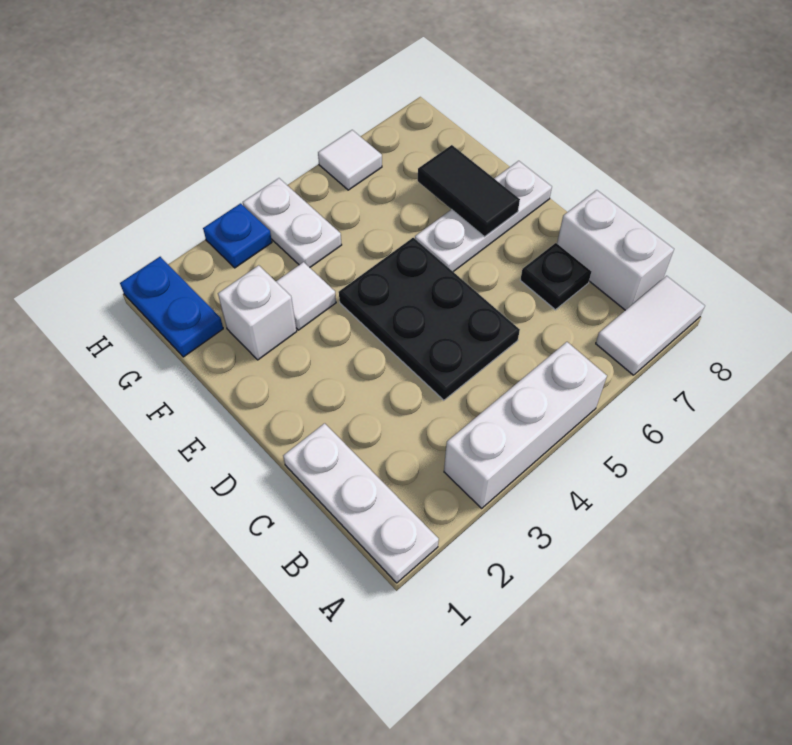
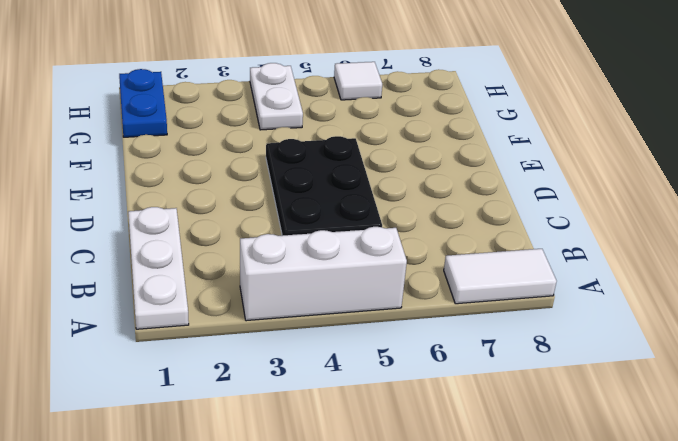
none -> white brick B8:C8 level 1
none -> black plate C7 level 1
none -> white plate E6:E8 level 1

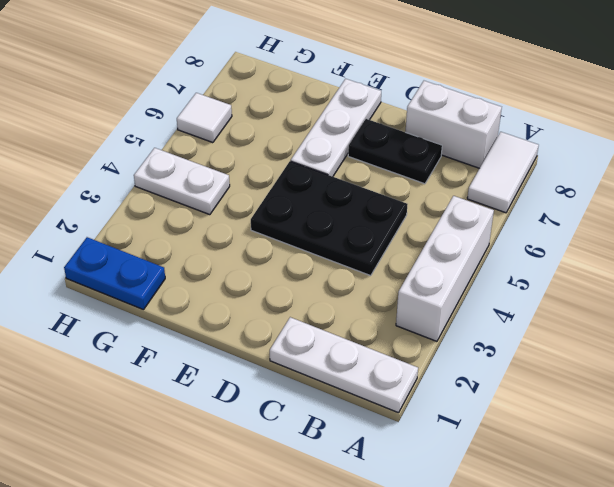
black plate C7:D7 level 1 -> black plate C7 level 1
none -> white brick F2 level 1
none -> white tile F3 level 1
none -> blue plate H3 level 1

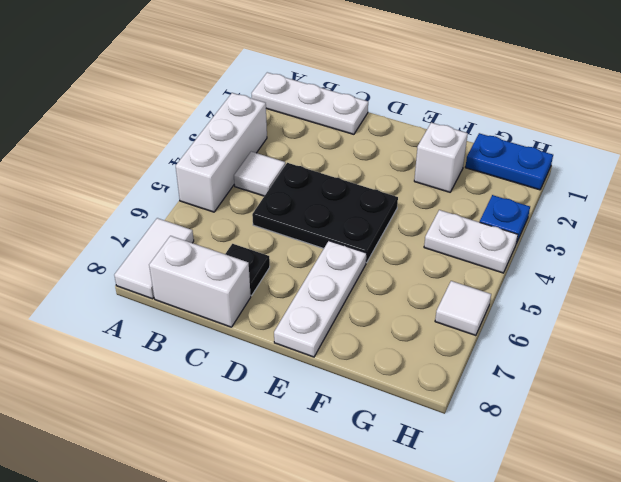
white tile B4 level 1 -> white tile F3 level 1
none -> black tile E7:F7 level 2

